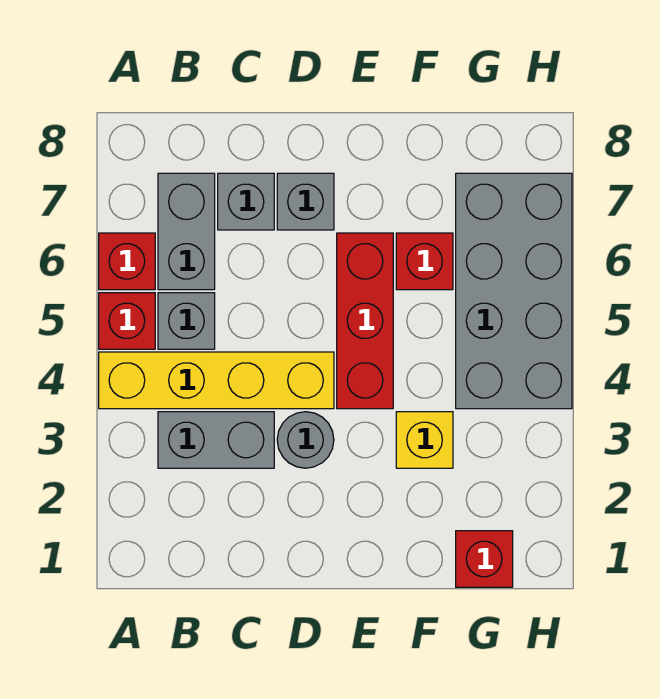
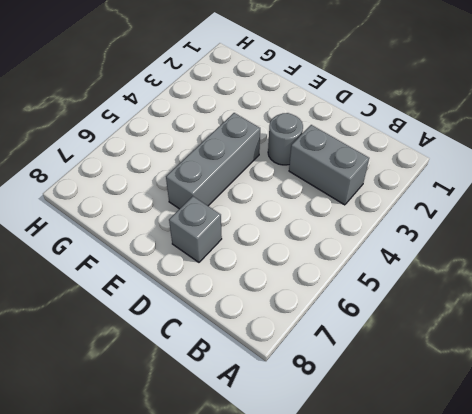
grey brick E4:E6 level 1 -> red brick E4:E6 level 1
none -> yellow brick A4:D4 level 1
none -> red brick A5 level 1
none -> red brick A6 level 1

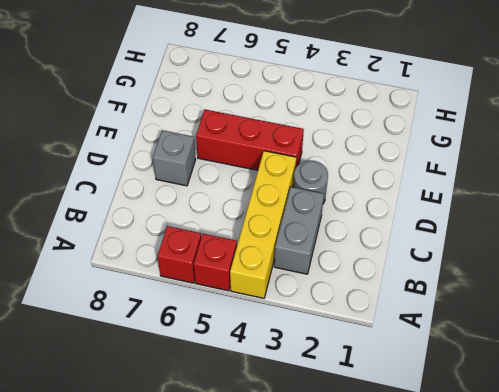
none -> grey brick B5 level 1
none -> grey brick B6:B7 level 1
none -> grey brick C7 level 1

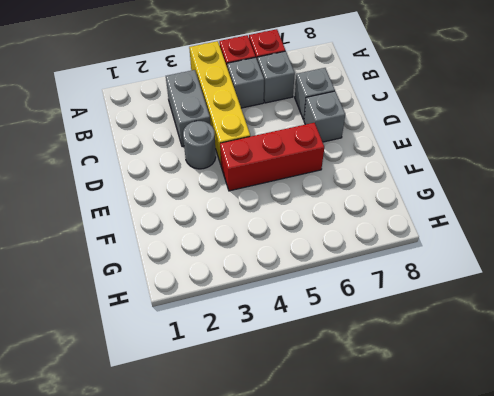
grey brick B6 level 1 -> grey brick B6:B7 level 1
none -> yellow brick F3 level 1
none -> red brick F6 level 1
none -> red brick G1 level 1

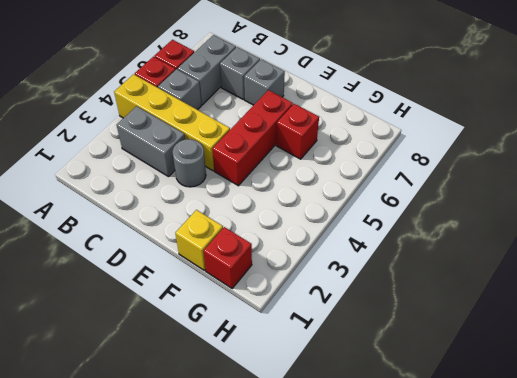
yellow brick F1 level 1 -> yellow brick F3 level 1
none -> grey brick G4:H7 level 1

